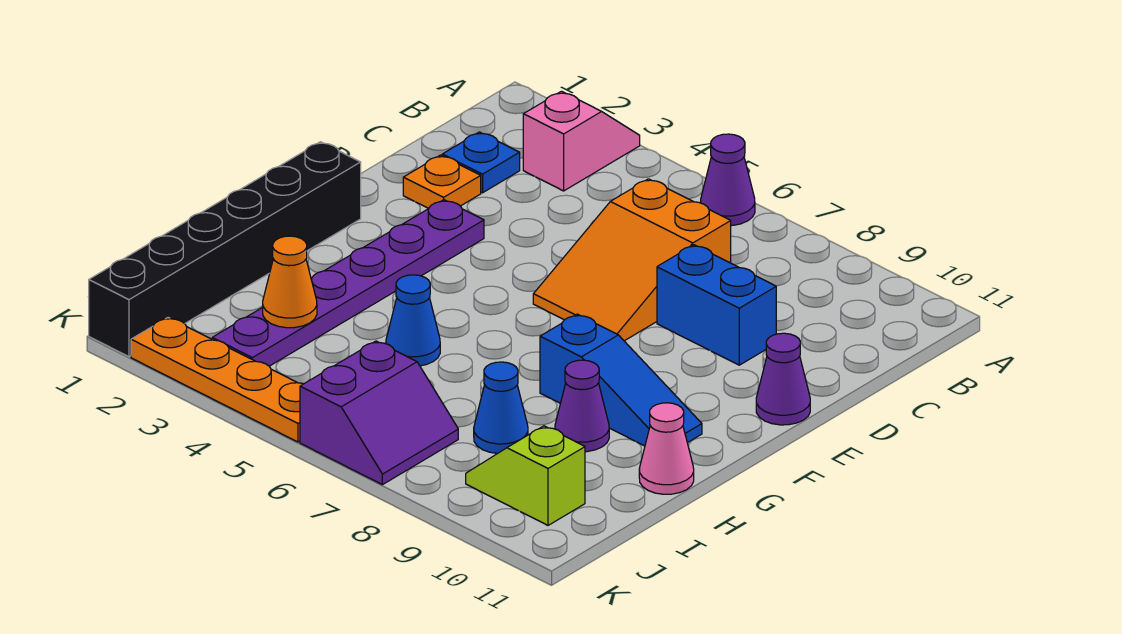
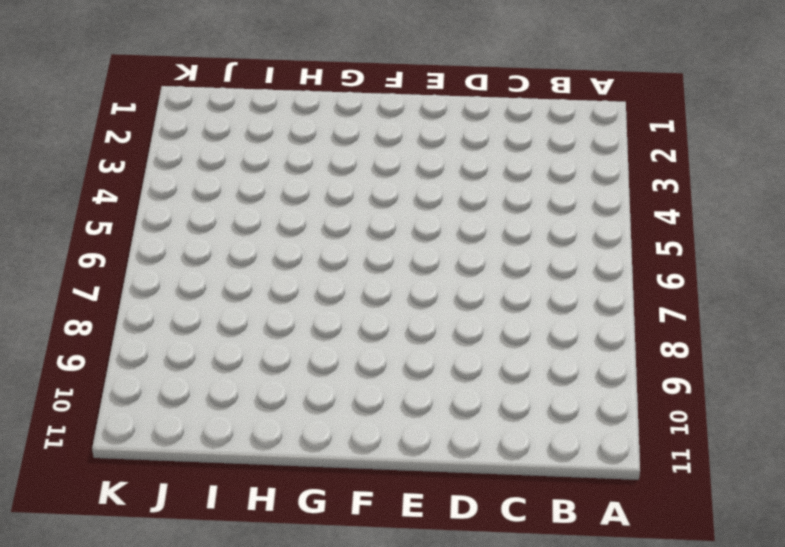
none -> pink slope A3:B3 level 1 top B
none -> purple cone A6 level 1
none -> blue plate C2 level 1

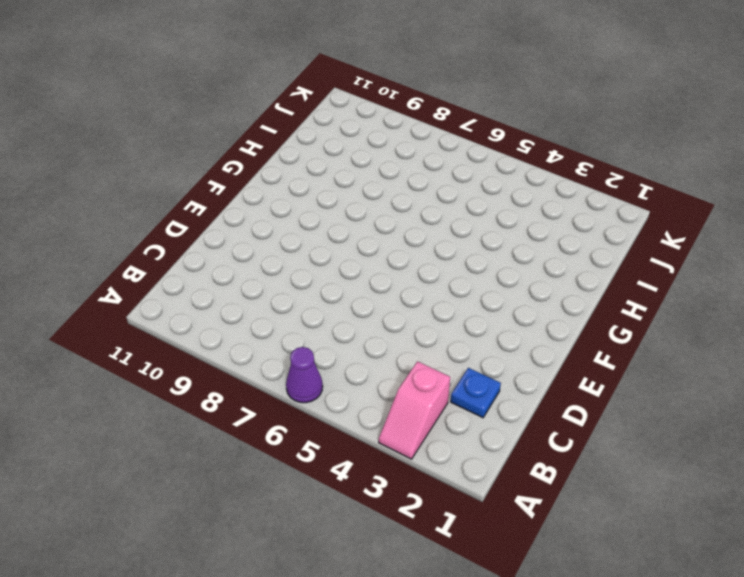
none -> orange slope C6:E7 level 1 top C
none -> orange plate D2 level 1
none -> blue brick D8:D9 level 1

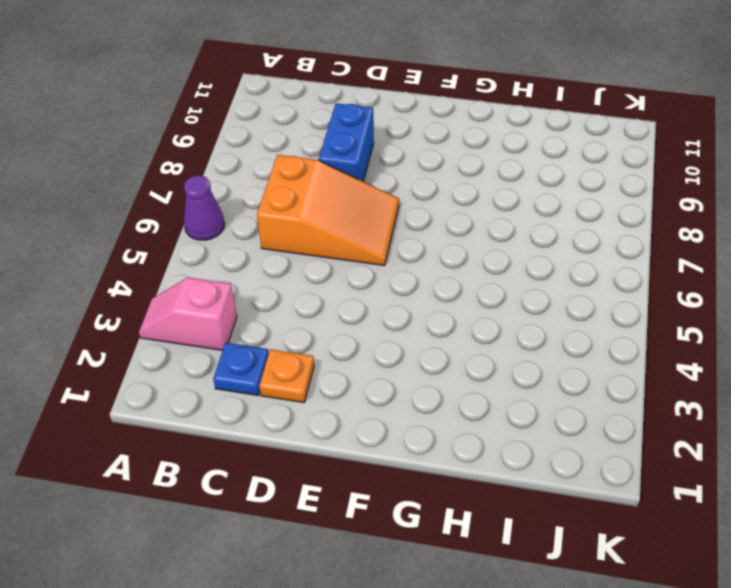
none -> purple plate E3:J3 level 1
none -> purple cone E11 level 1
none -> black brick F1:K1 level 1

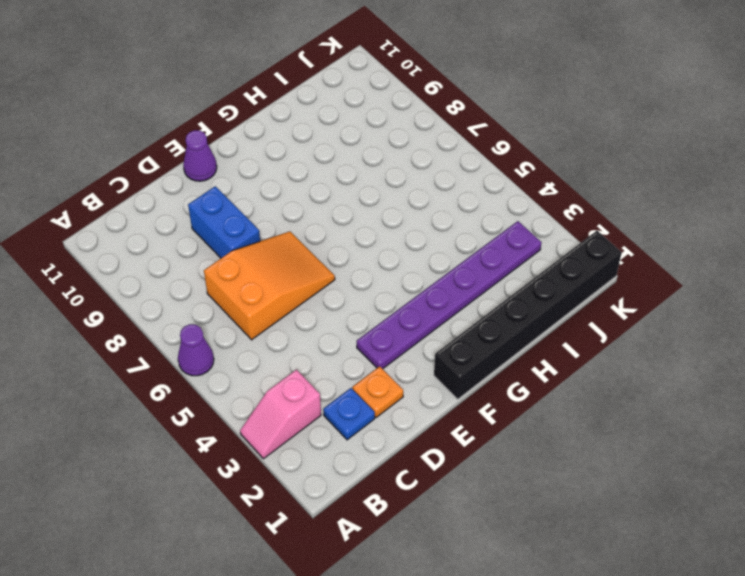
none -> blue slope G8:G10 level 1 top 8
none -> blue cone H5 level 1
none -> purple cone H9 level 1

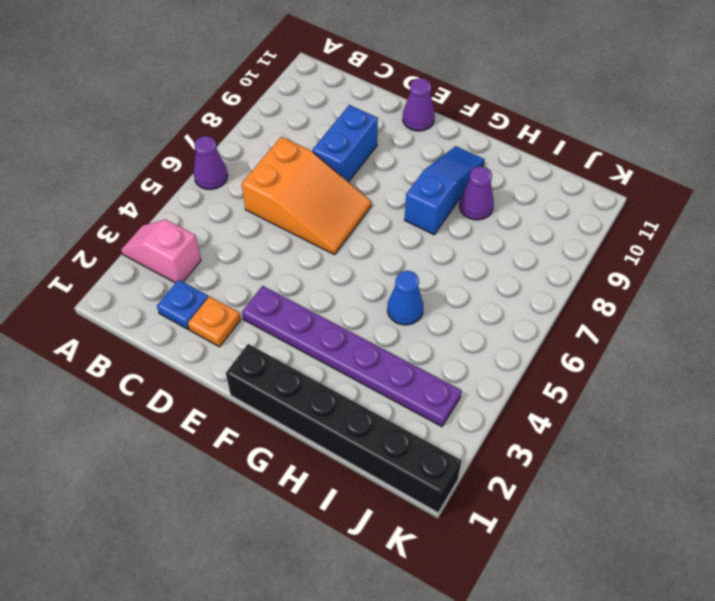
none -> pink cone H11 level 1
none -> blue cone I8 level 1
none -> purple slope J6:K7 level 1 top 6

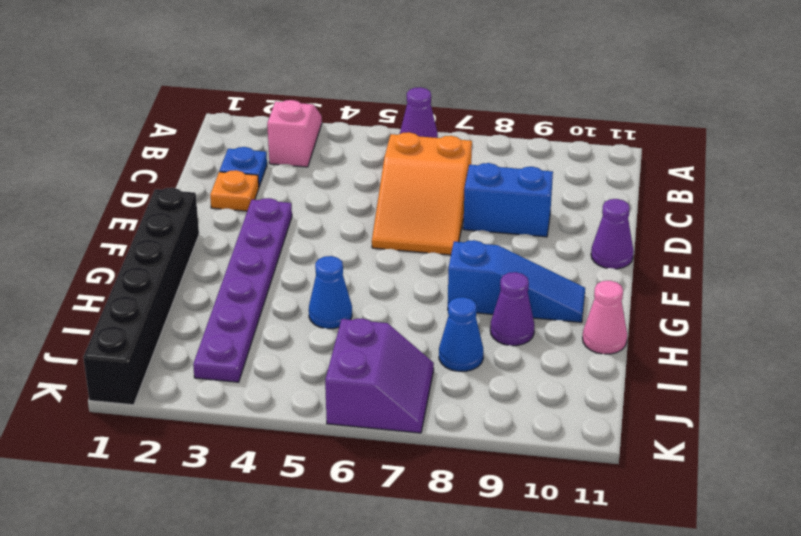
none -> lime slope J9:J10 level 1 top 10
none -> orange plate K2:K5 level 1
none -> orange cone I3 level 2

